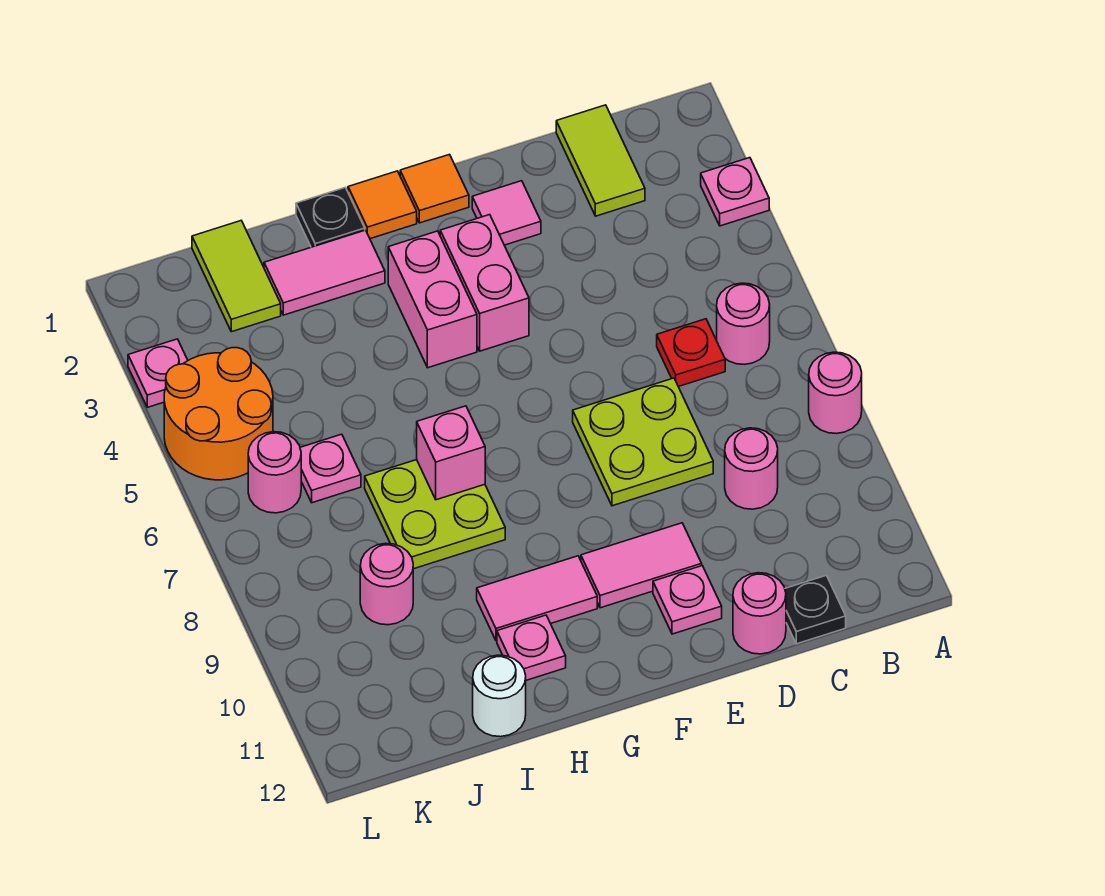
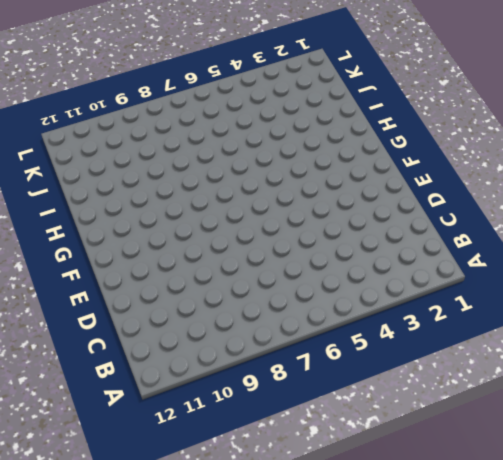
none -> pink plate A3 level 1
none -> pink round brick A8 level 1
none -> pink round brick B6 level 1

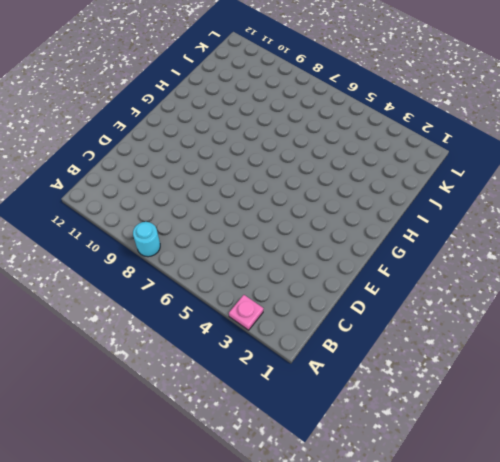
cyan round brick A8 level 1 -> pink round brick A8 level 1
none -> pink round brick B6 level 1
none -> lime tile C1:C2 level 1
none -> red plate C6 level 1

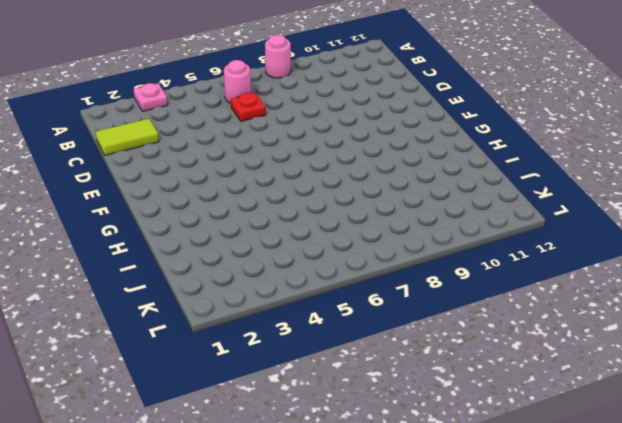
none -> pink round brick C9 level 1
none -> black plate C12 level 1
none -> lime plate D7:E8 level 1

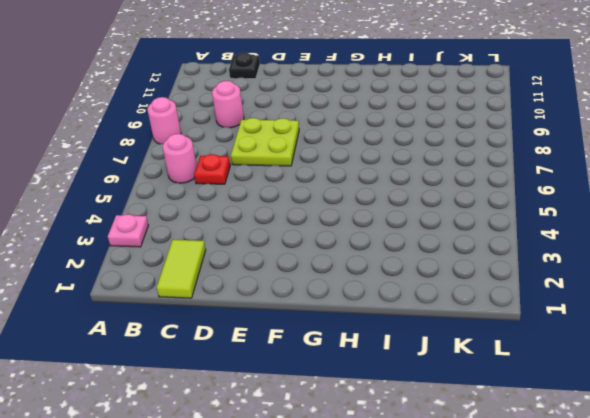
none -> pink round brick D12 level 1
none -> pink tile E2 level 1
none -> pink tile E10:F10 level 1

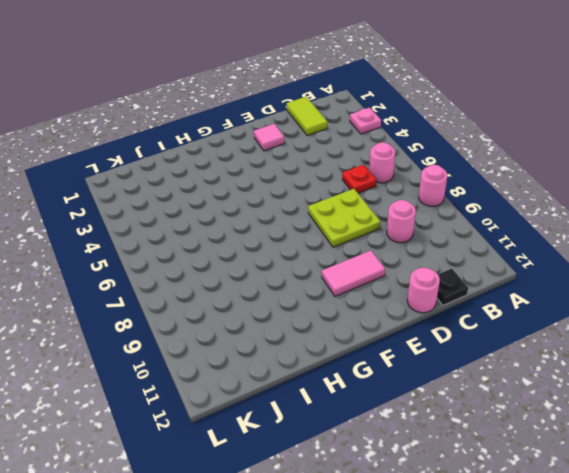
none -> pink plate E11 level 1
none -> orange tile F1 level 1
none -> pink brick F3:F4 level 1

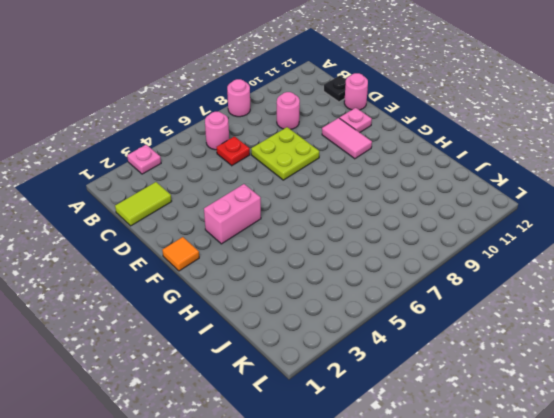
none -> pink tile E2 level 1
none -> orange tile G1 level 1
none -> pink brick G3:G4 level 1

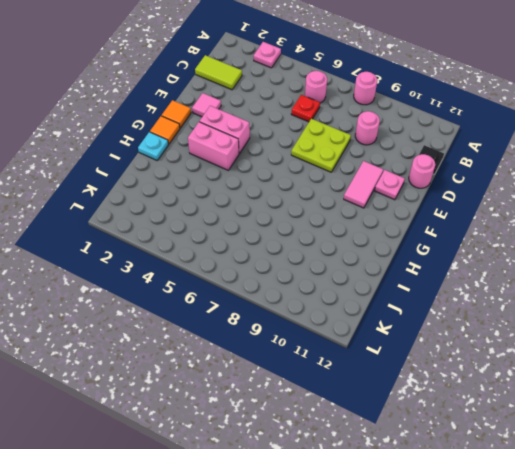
cyan plate H1 level 1 -> black plate H1 level 1
none -> pink tile G10:H10 level 1
none -> pink tile H2:I2 level 1
none -> lime plate H7:I8 level 1

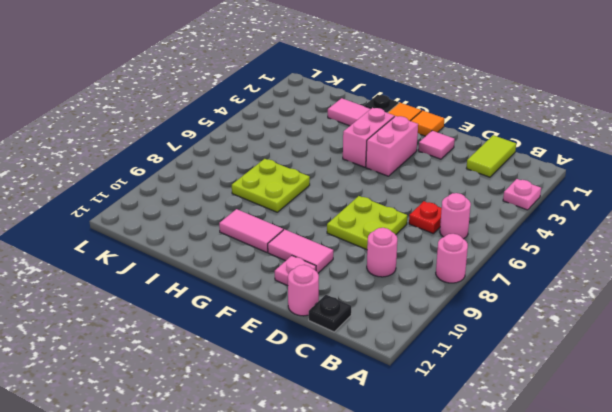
none -> pink plate H11 level 1
none -> white round brick I12 level 1
none -> lime tile J1:J2 level 1

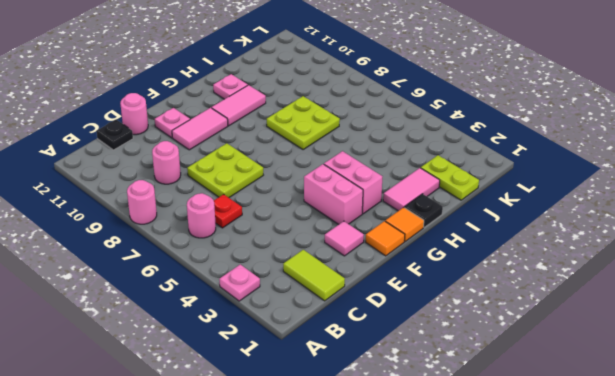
lime plate J1:J2 level 1 -> lime tile J1:J2 level 1
none -> white round brick I12 level 1
none -> pink plate J6 level 1
none -> pink round brick J9 level 1

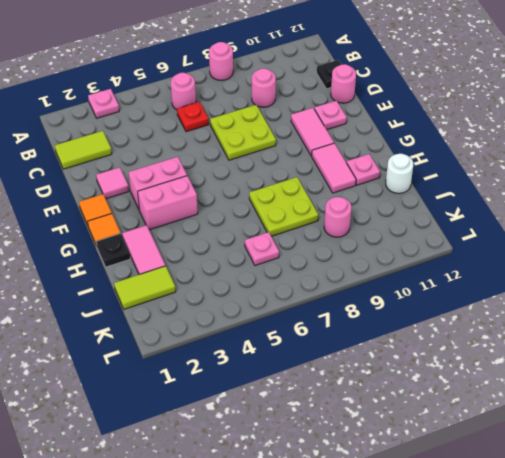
none -> orange round brick K4:L5 level 1
none -> pink round brick K6 level 1
none -> pink plate L3 level 1

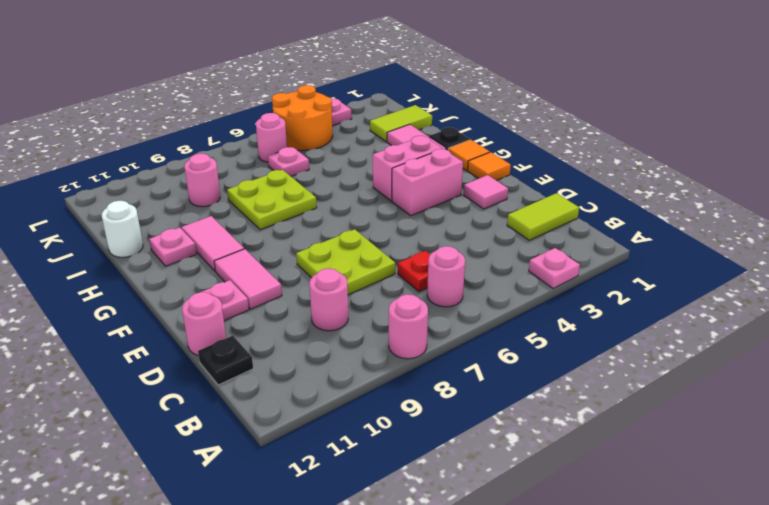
none -> pink brick H7 level 2

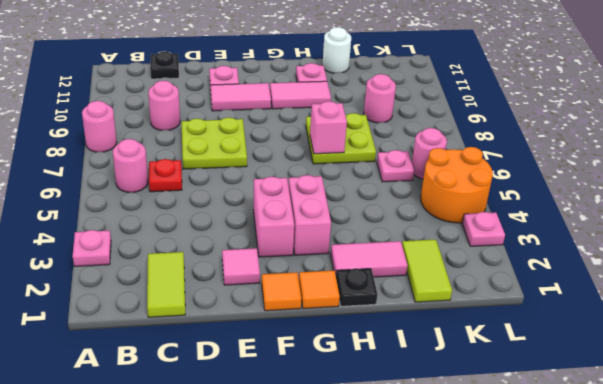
none -> pink round brick D12 level 1

